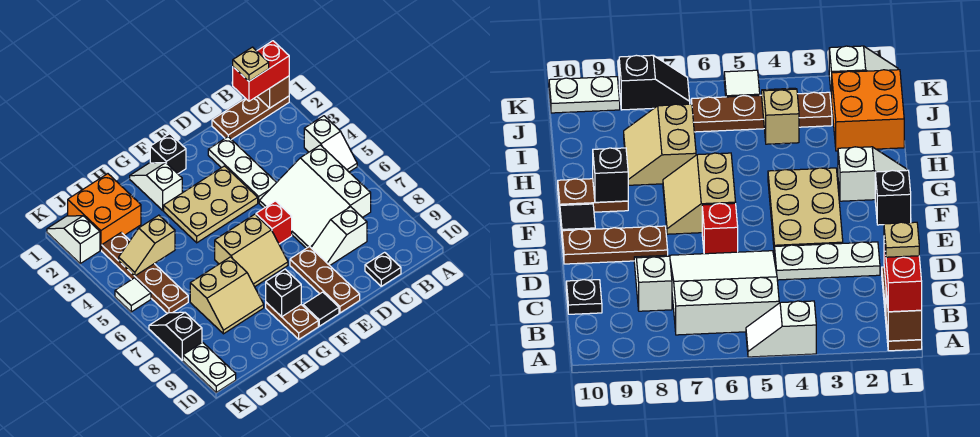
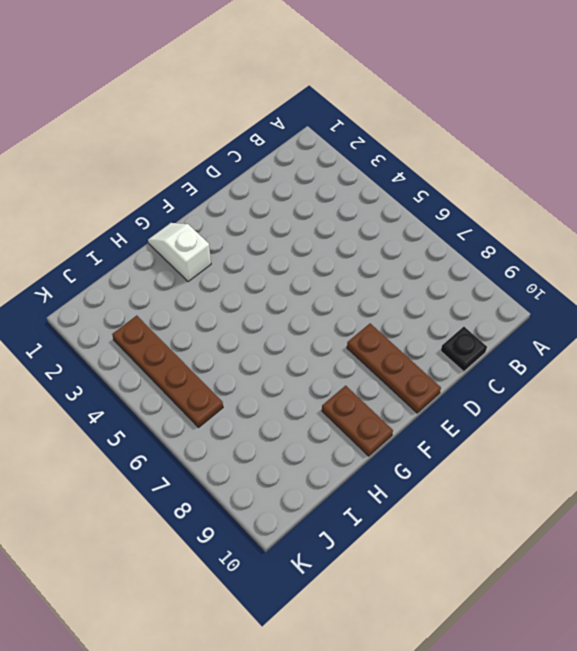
none -> brown plate A1:C1 level 1
none -> white slope A4:A5 level 1 top 4
none -> white slope B5:D7 level 1 top B

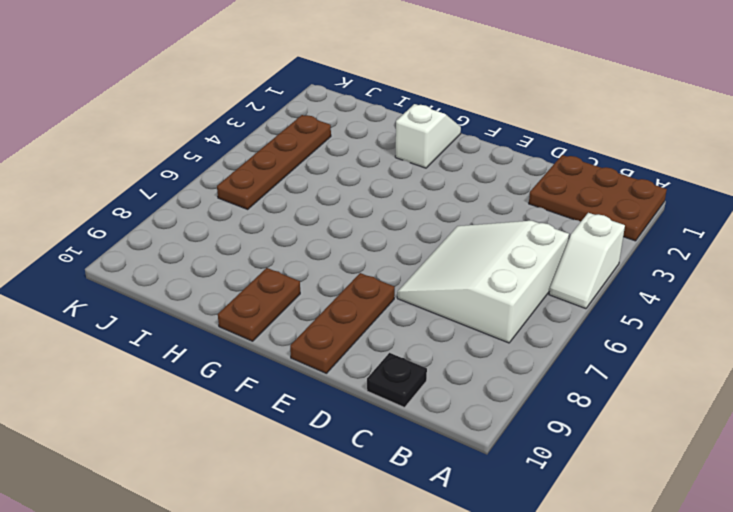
brown plate A1:C2 level 1 -> brown plate A1:C1 level 1
none -> white slope C8:D8 level 1 top C
none -> white plate D2:D4 level 1
none -> tan plate E3:G4 level 1

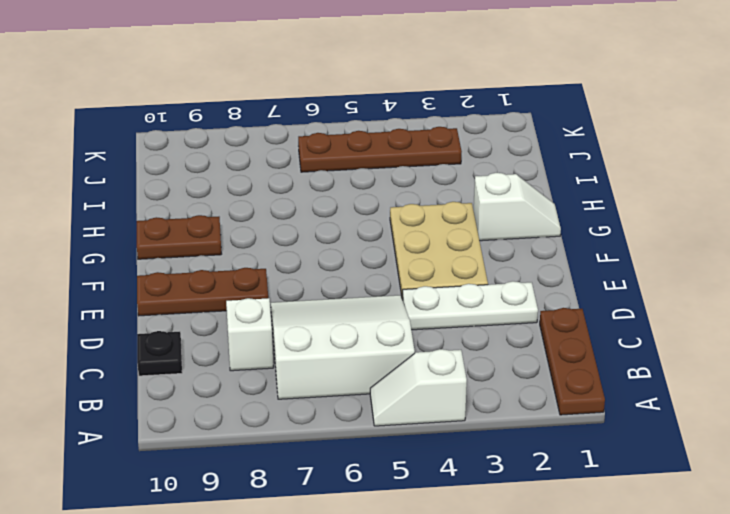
none -> red brick E6 level 1
none -> black brick F1 level 1
none -> tan slope F6:G7 level 1 top 6

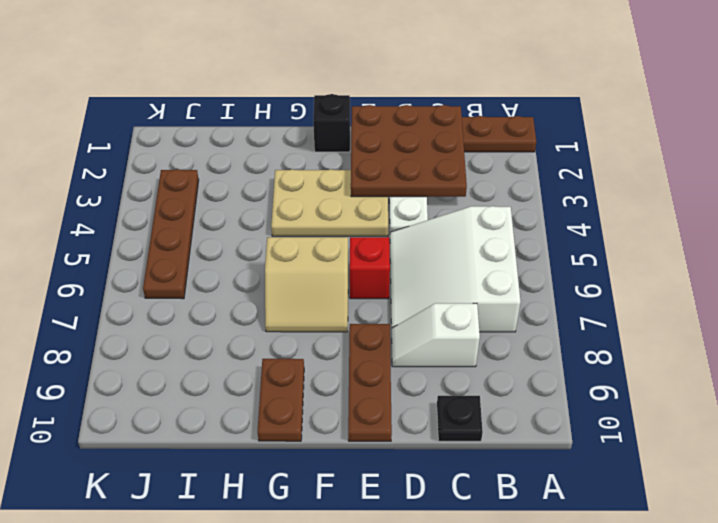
brown plate C1:E3 level 2 -> none
none -> white slope A4:A5 level 1 top 4
none -> black tile F10 level 1
none -> white slope G1:G2 level 1 top 2

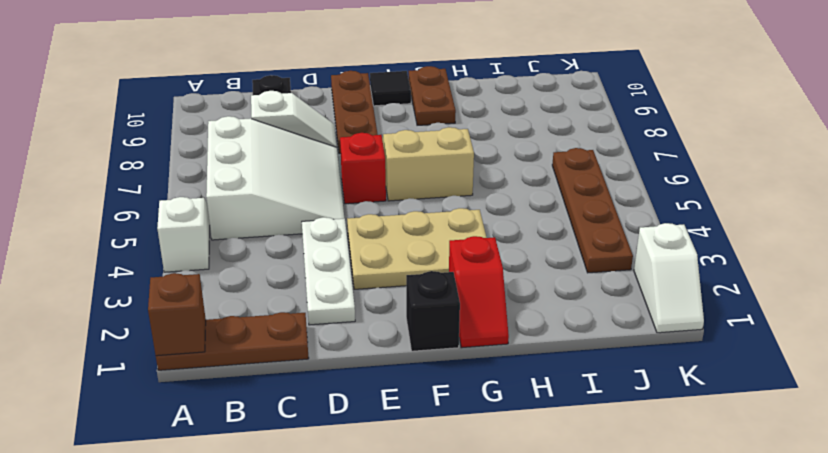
red slope G1:G2 level 1 top 2 -> white slope G1:G2 level 1 top 2
none -> tan slope H7:I8 level 1 top 7
none -> orange brick I1:J2 level 1
none -> white tile K5 level 1

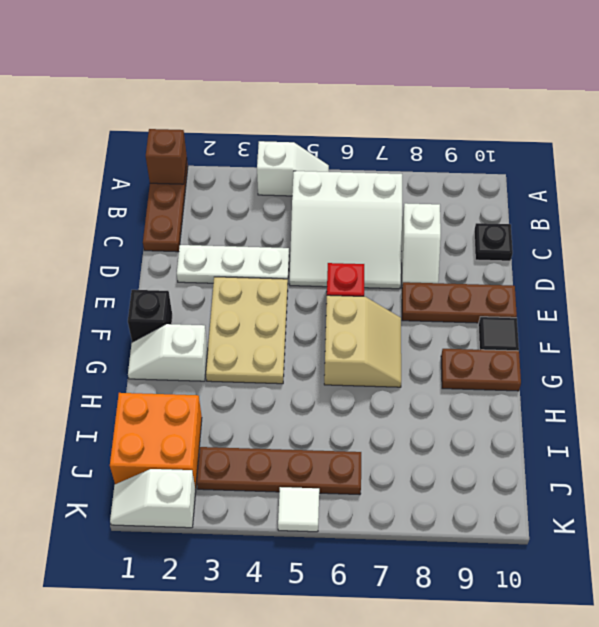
none -> tan slope H7:I8 level 1 top 7
none -> black slope K7:K8 level 1 top 8
none -> white plate K9:K10 level 1

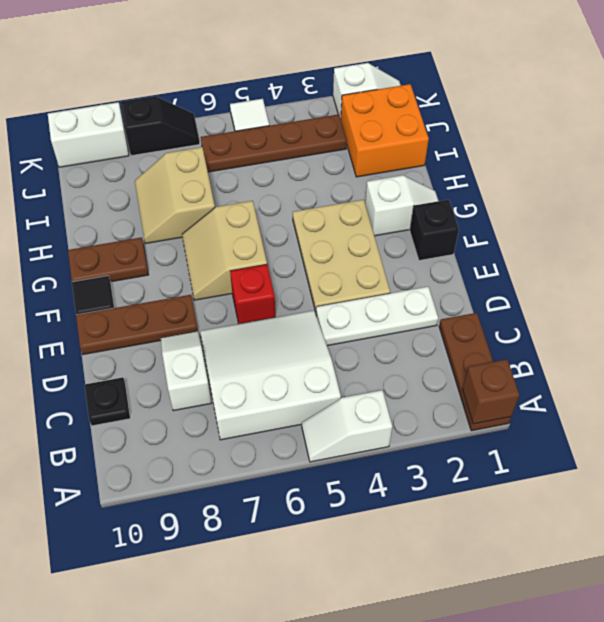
white brick K9:K10 level 1 -> white plate K9:K10 level 1
none -> black brick G9 level 2
none -> tan slope I4:J4 level 2 top I
none -> red brick A1:B1 level 3

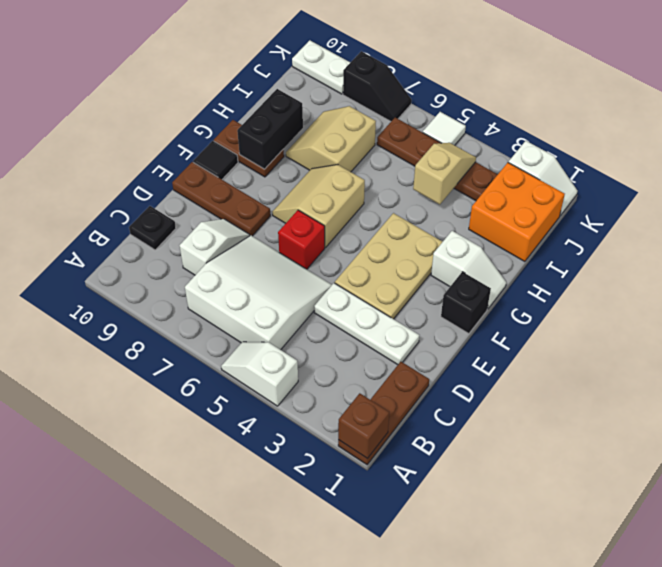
black brick G9:H9 level 2 -> black brick G9 level 2
none -> red brick A1:B1 level 3
none -> tan plate B1 level 4

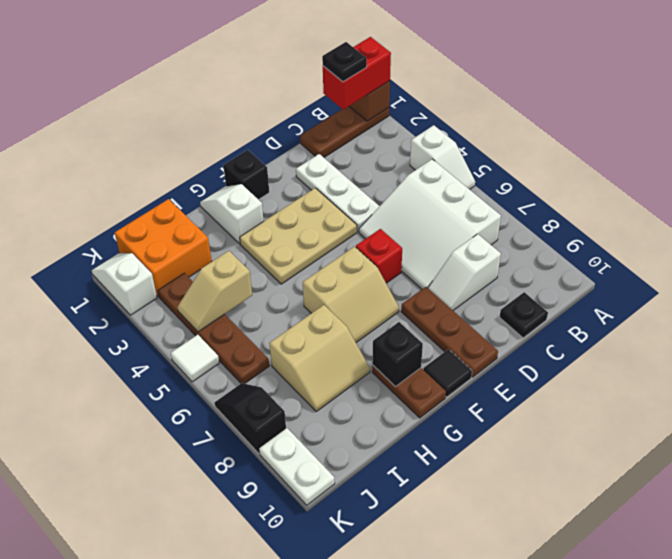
black plate B1 level 4 -> tan plate B1 level 4

